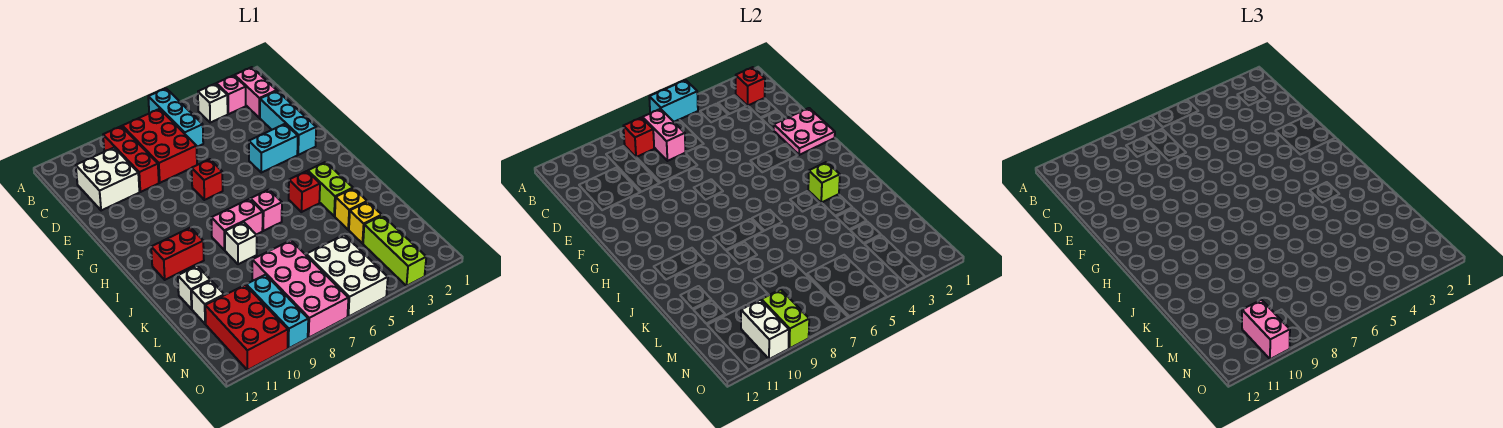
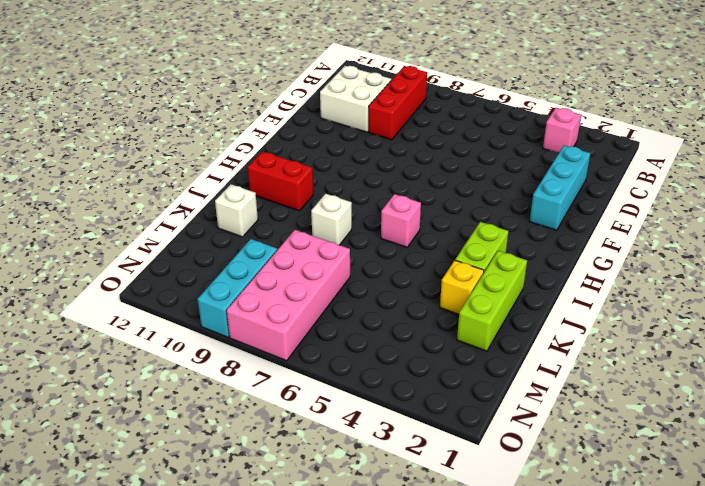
lime brick J2:L2 level 1 -> lime brick M3:O3 level 1
none -> cyan brick A6:C6 level 1
none -> pink brick B2:C2 level 1
none -> white brick B4 level 1
none -> red brick B7:D8 level 1

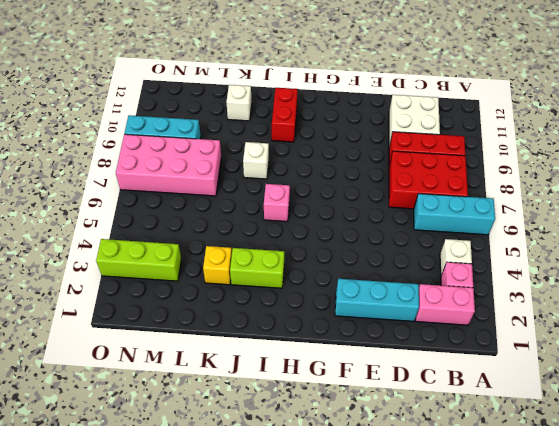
none -> cyan brick F3:F4 level 1
none -> red brick F7 level 1
none -> red brick I4 level 1
none -> pink brick I7:I8 level 1

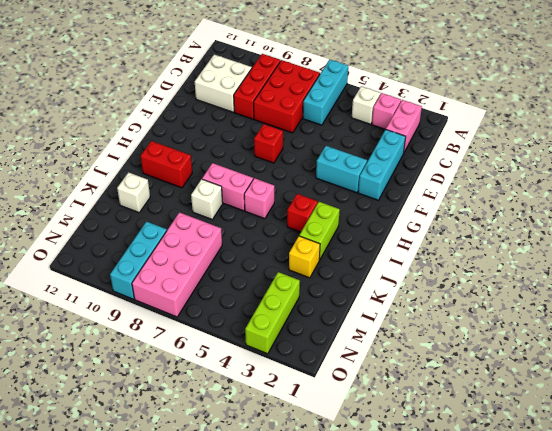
none -> yellow brick L3 level 1
none -> white brick L11 level 1
none -> white brick M5:O6 level 1
none -> red brick M10:O11 level 1

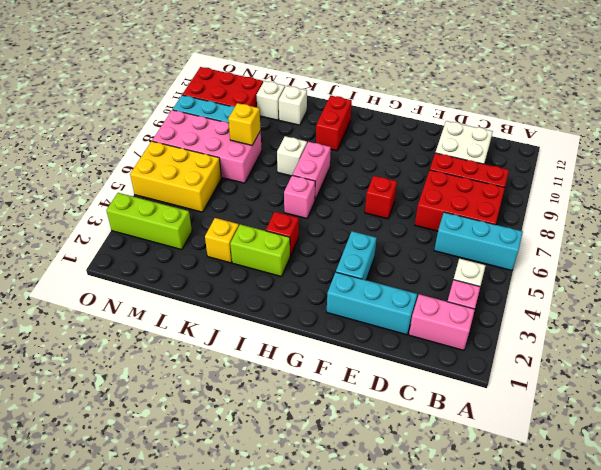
yellow brick L8 level 2 -> yellow brick L3 level 1
yellow brick M5:O6 level 1 -> white brick M5:O6 level 1
none -> cyan brick A5:A6 level 2
none -> red brick B2 level 2
none -> pink brick B7:C7 level 2
none -> red brick B8 level 2

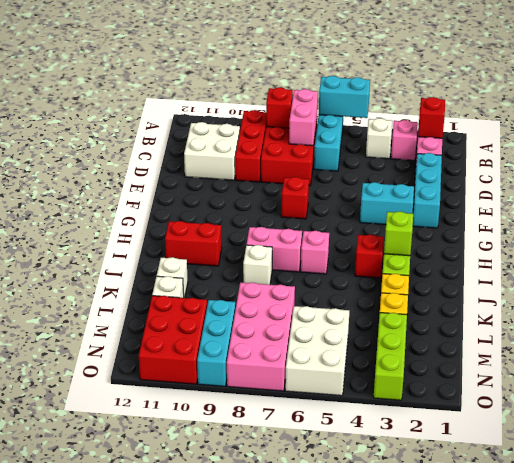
none -> pink plate E1:F2 level 2
none -> lime brick N9:O9 level 2
none -> white brick N10:O10 level 2
none -> pink brick N10:O10 level 3

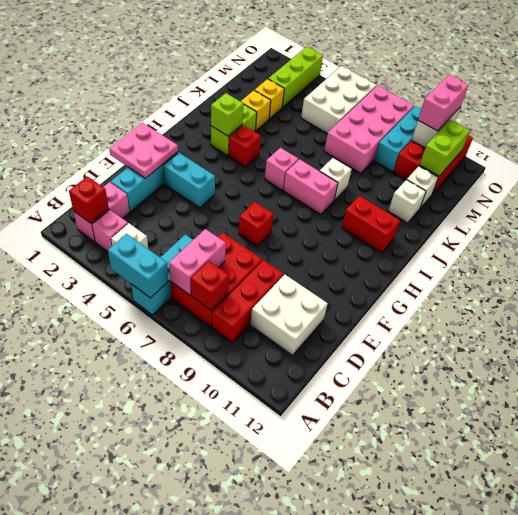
lime brick M11:N11 level 2 -> lime brick N9:O9 level 2

